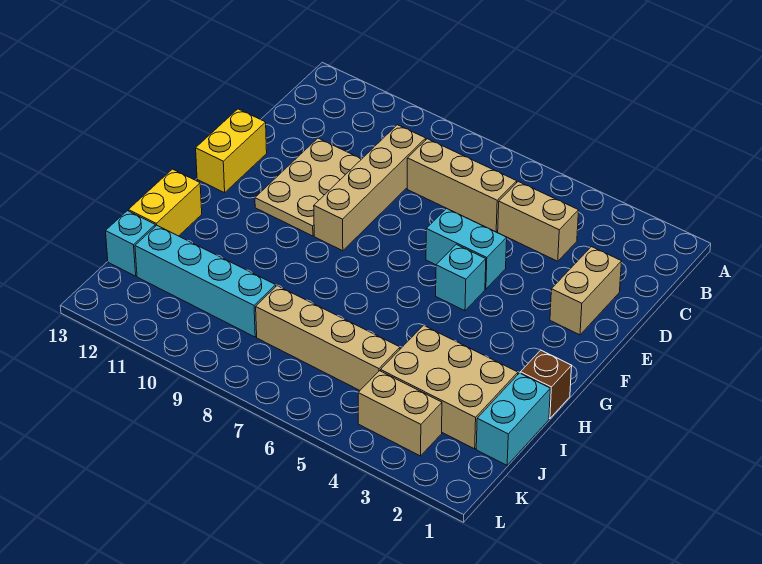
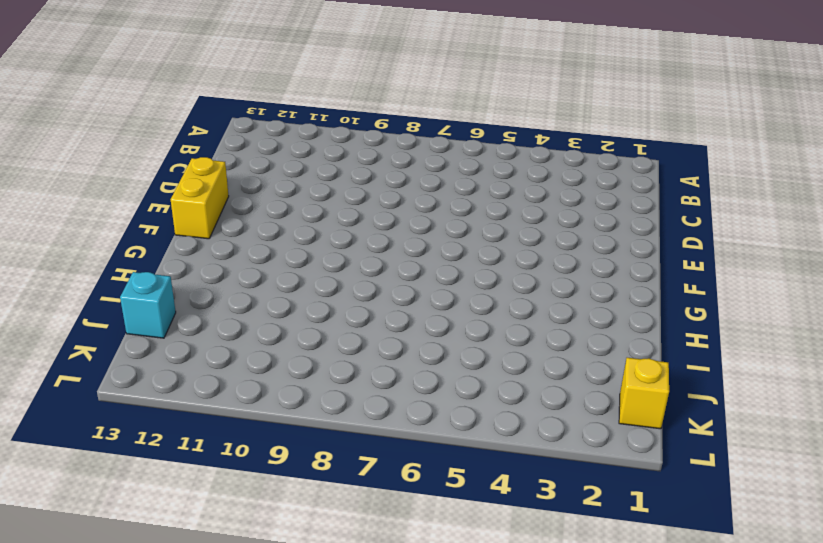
yellow brick K1 level 1 -> none
none -> tan brick C4:C5 level 1
none -> tan brick C6:C8 level 1
none -> tan brick C9:F9 level 1

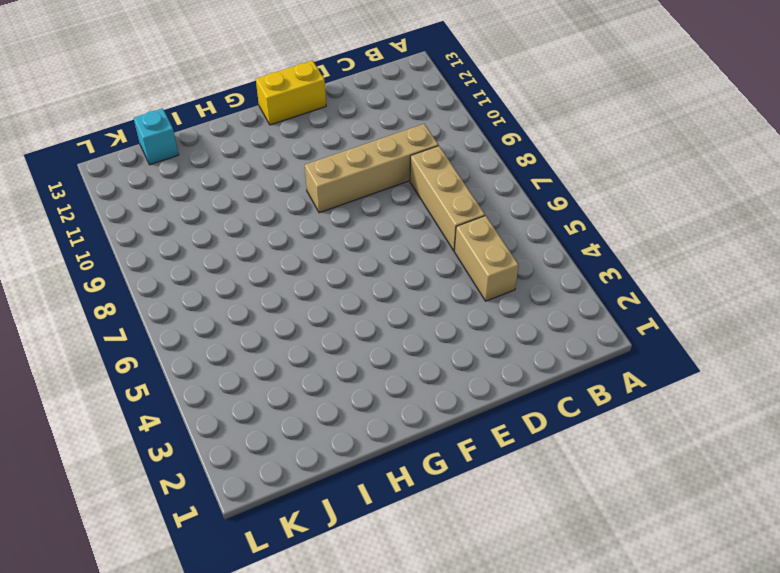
none -> tan brick D2:E2 level 1
none -> tan plate D10:F11 level 1
none -> cyan brick E5:E6 level 1

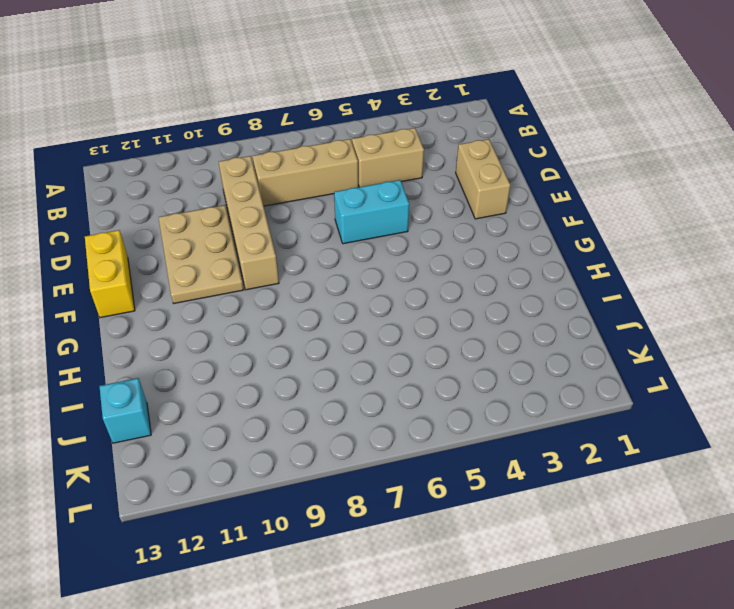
none -> cyan brick F5 level 1
none -> brown brick H1 level 1
none -> yellow brick H13:I13 level 1

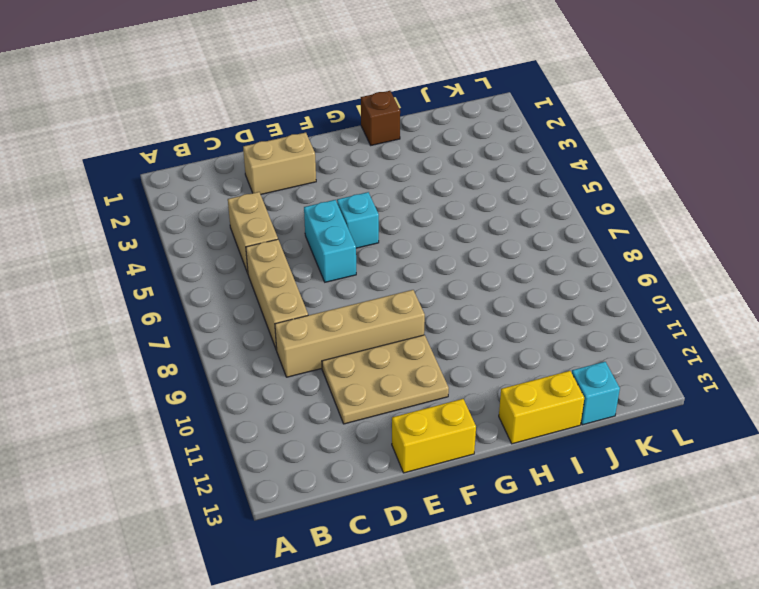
none -> cyan brick I1:J1 level 1
none -> tan brick I2:J4 level 1
none -> tan brick J5:J8 level 1

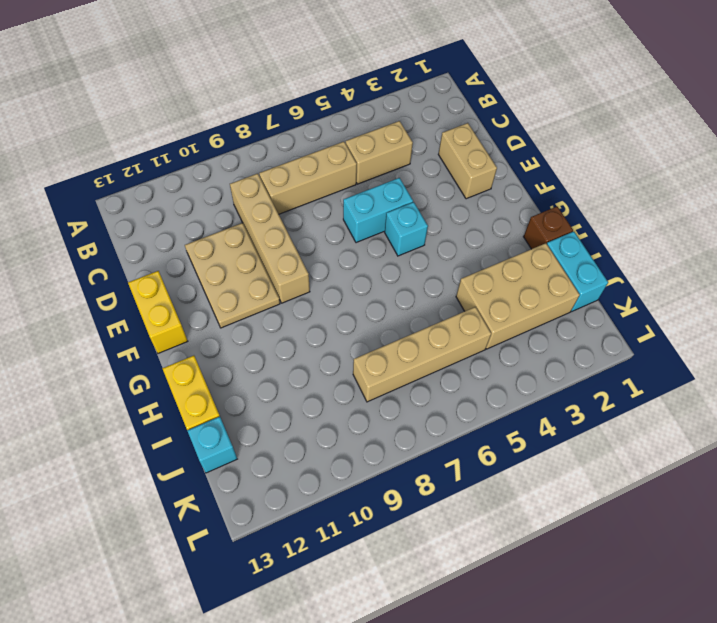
none -> cyan brick J9:J12 level 1
none -> tan brick K3:K4 level 1

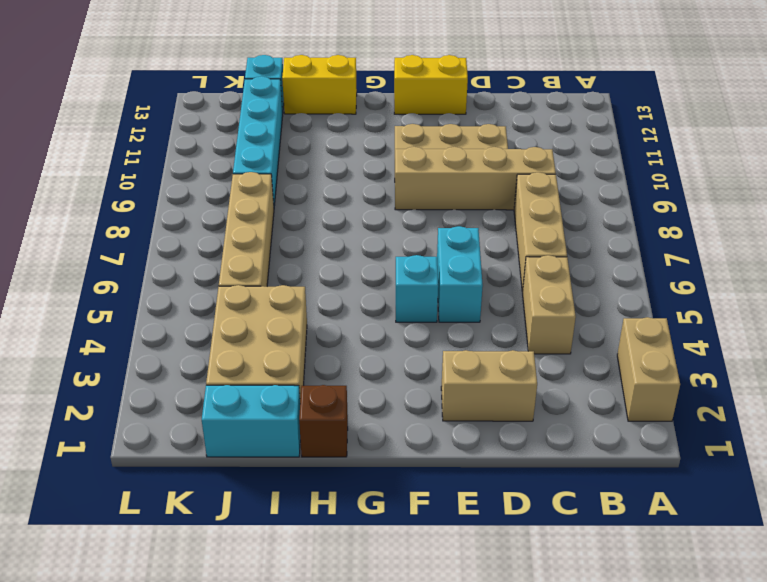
tan brick A2:A3 level 1 -> tan brick K3:K4 level 1

